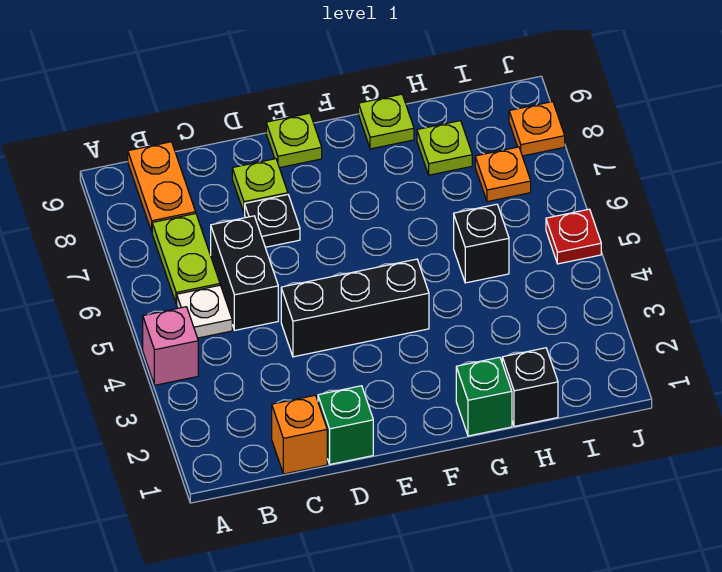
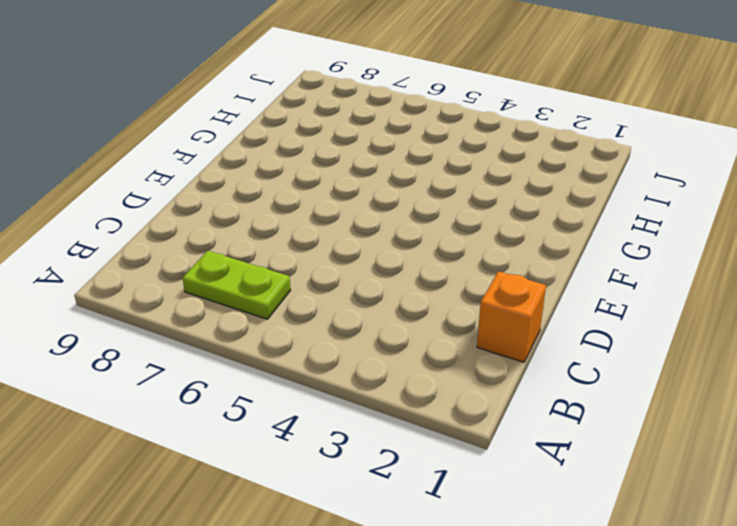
none -> pink brick A4 level 1
none -> white plate B5 level 1
none -> orange plate B8:B9 level 1

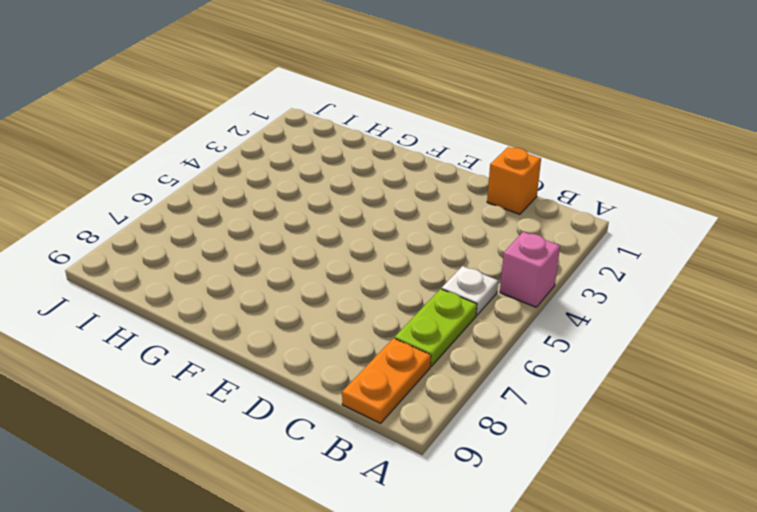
none -> black brick C5:C6 level 1
none -> green brick D1 level 1
none -> black brick D4:F4 level 1

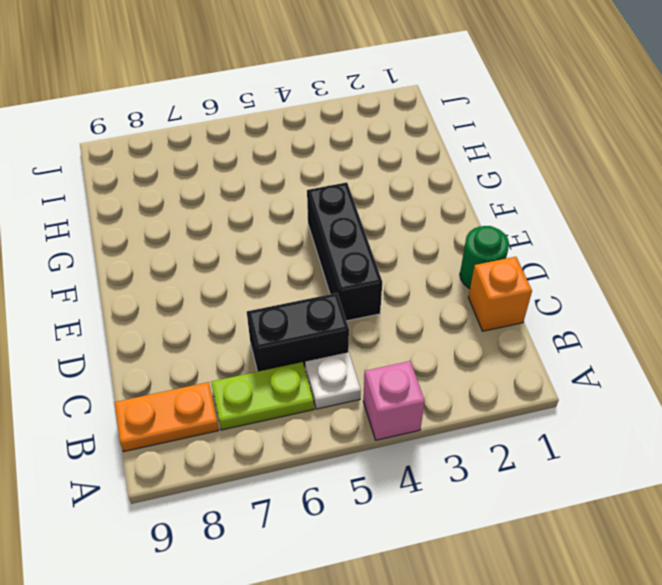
green round brick D1 level 1 -> green brick D1 level 1
none -> black plate D7 level 1
none -> lime plate D8 level 1
none -> lime plate E9 level 1

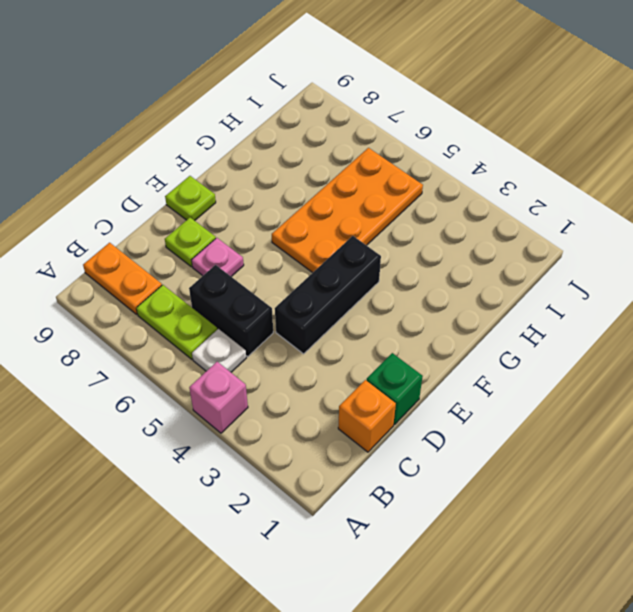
pink plate D7 level 1 -> black plate D7 level 1
orange plate F5:I6 level 1 -> black brick H5 level 1
none -> green brick G1 level 1
none -> lime plate G9 level 1
none -> black brick H1 level 1

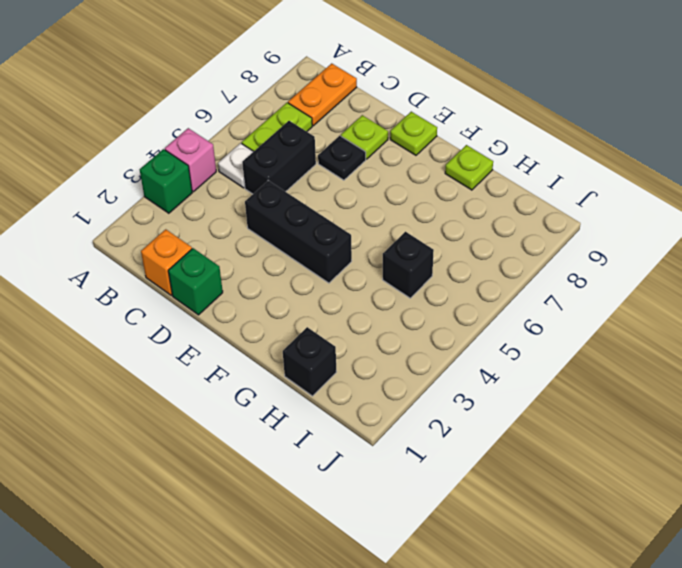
green brick A3 level 1 -> green brick G1 level 1
none -> lime plate H8 level 1
none -> orange plate I7 level 1
none -> red plate J5 level 1

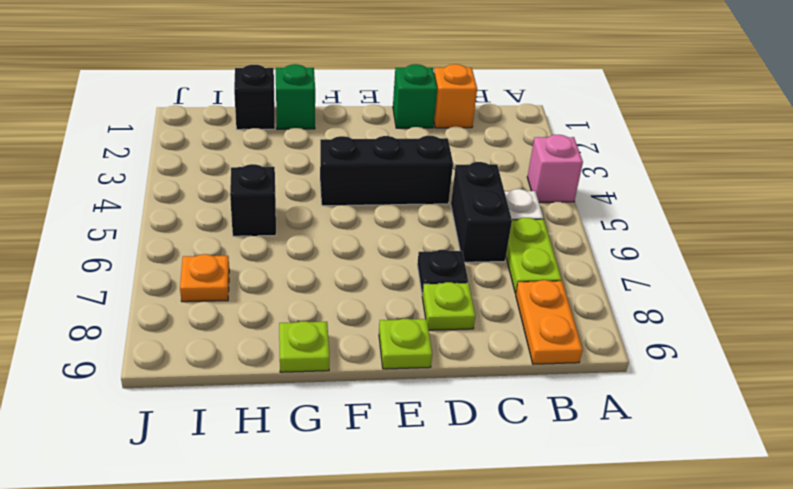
none -> lime plate H8 level 1
none -> red plate J5 level 1
none -> orange plate J8 level 1

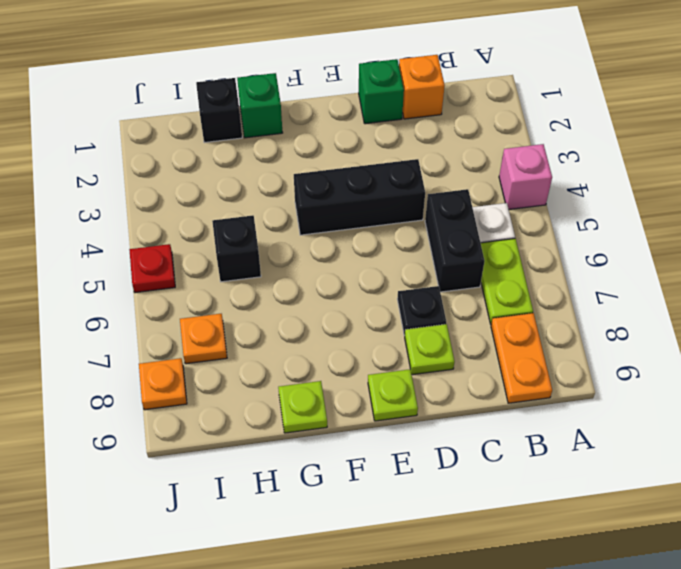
none -> lime plate H8 level 1

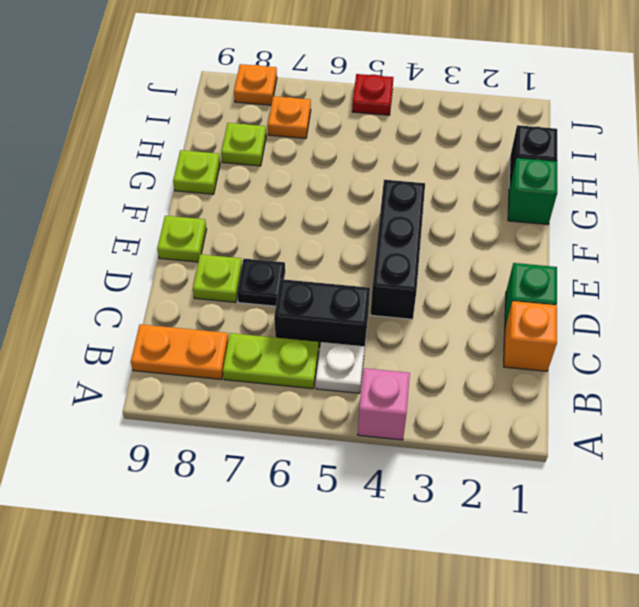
none -> black brick H5 level 1

